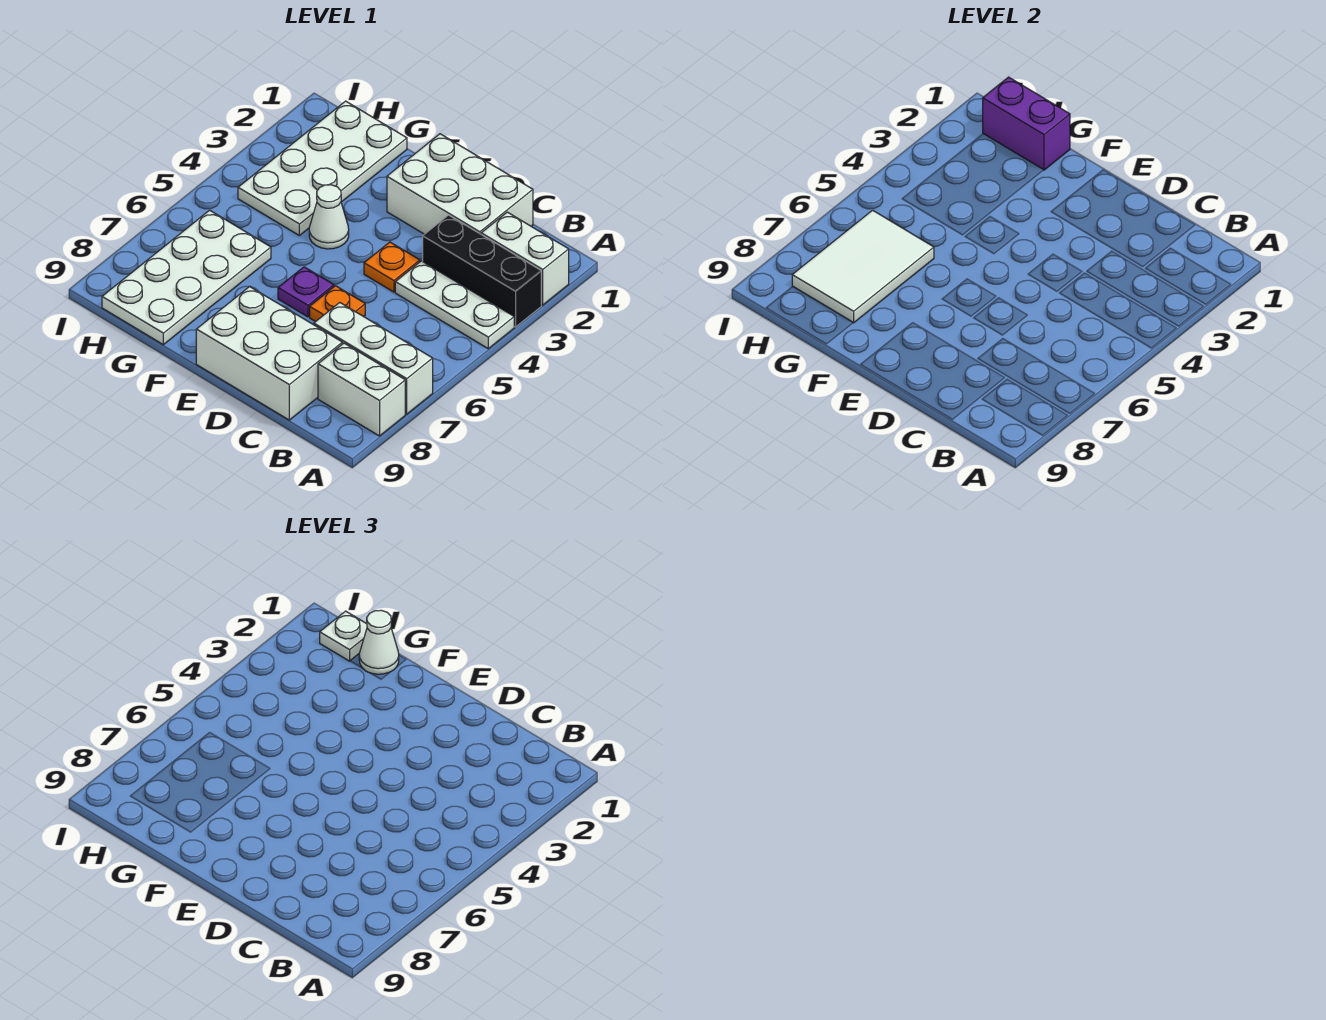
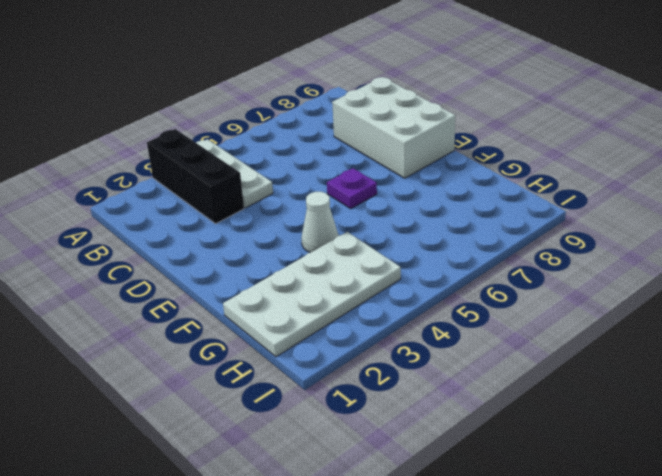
none -> white brick A2:B2 level 1
none -> white brick A7:C7 level 1
none -> white brick A8:B8 level 1

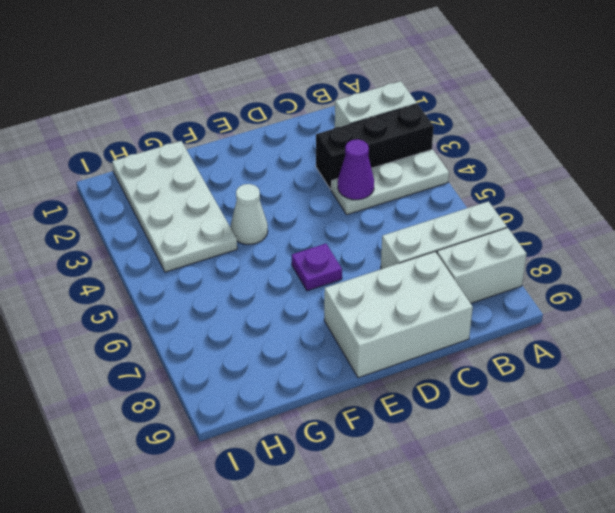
purple cone C4 level 2 -> none
none -> white brick C1:E2 level 1
none -> orange plate D4 level 1
none -> orange plate D6 level 1

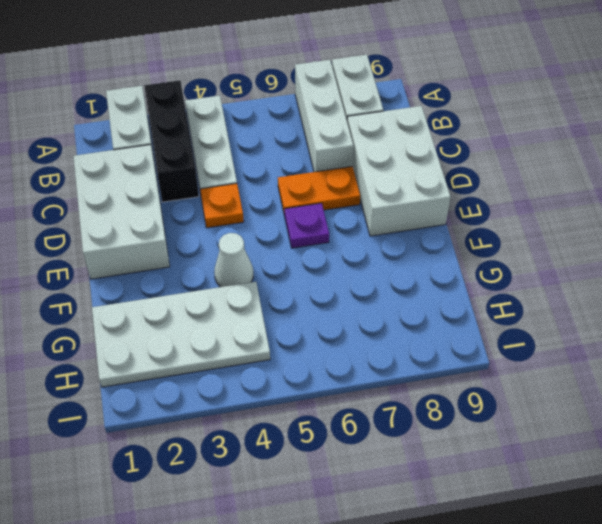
orange plate D6:D7 level 1 -> orange plate D6 level 1
none -> white plate G6:H9 level 1
none -> purple brick G1:H1 level 2
none -> white tile G6:H8 level 2

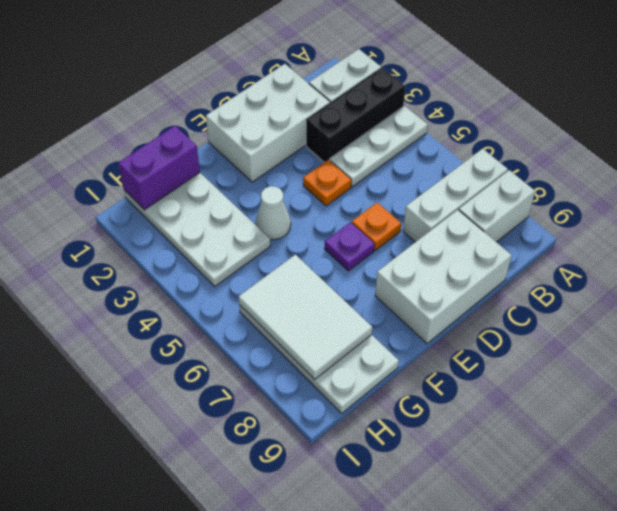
none -> white cone G1 level 3
none -> white plate H1 level 3

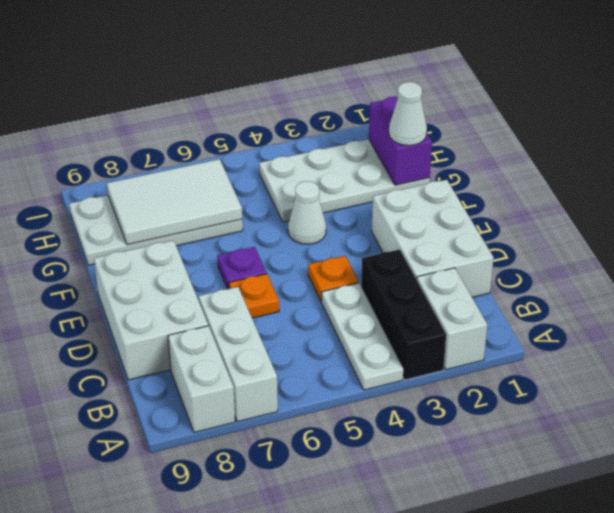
none -> white plate H1 level 3

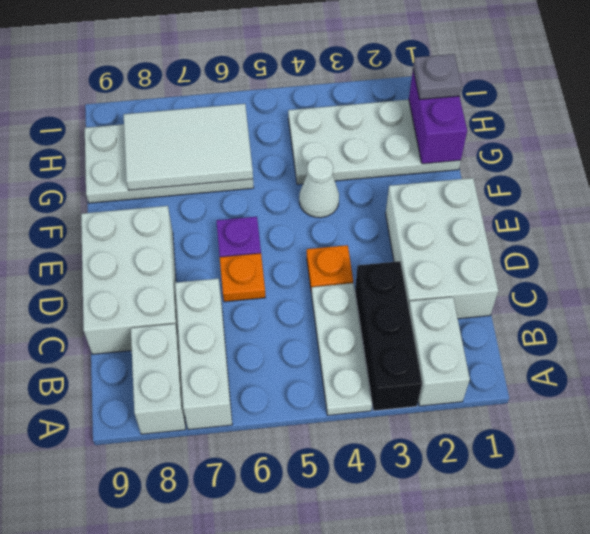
grey plate H1 level 3 -> white plate H1 level 3
none -> white cone G1 level 3

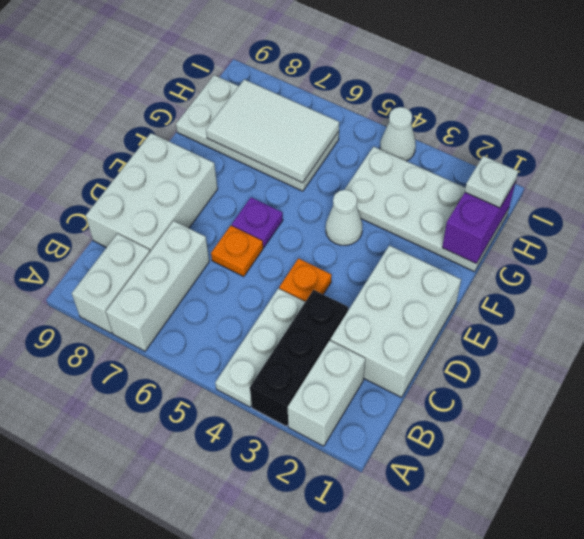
white cone I4 level 1 -> white cone G1 level 3

